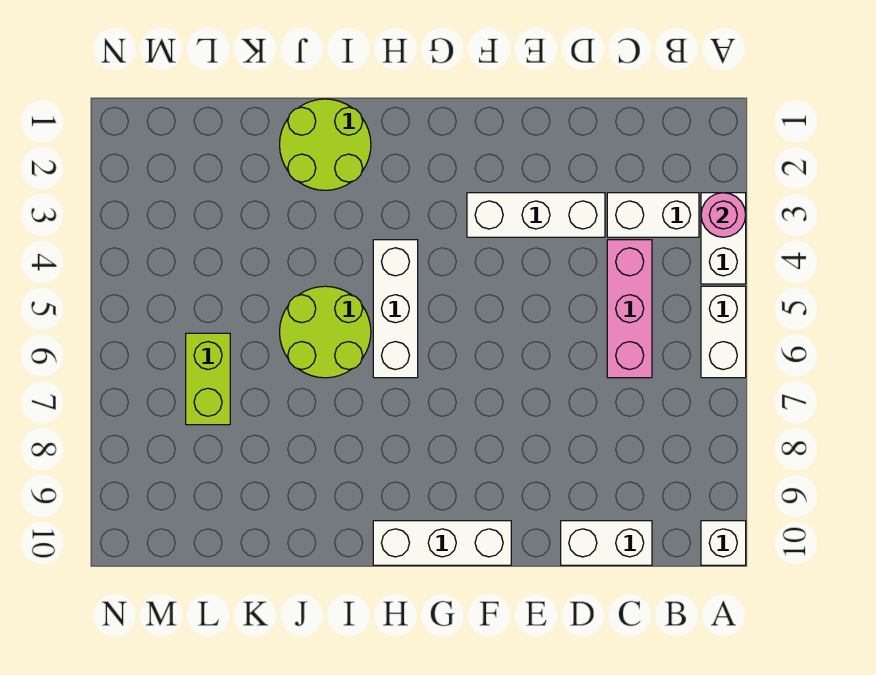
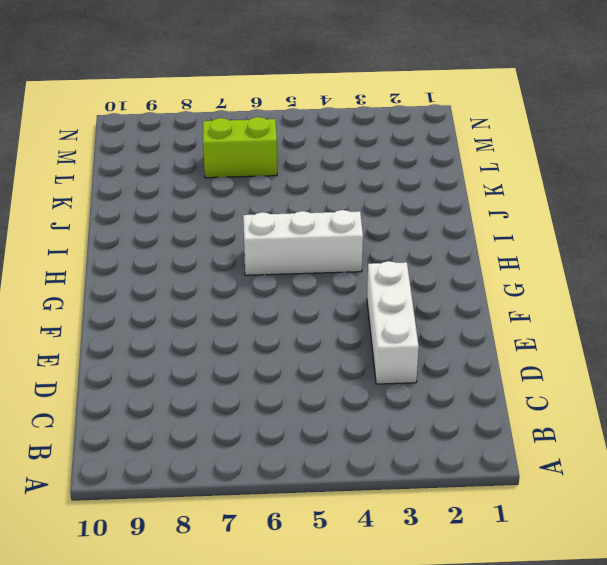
none -> white brick A3:A4 level 1
none -> white brick A5:A6 level 1
none -> white brick A10 level 1

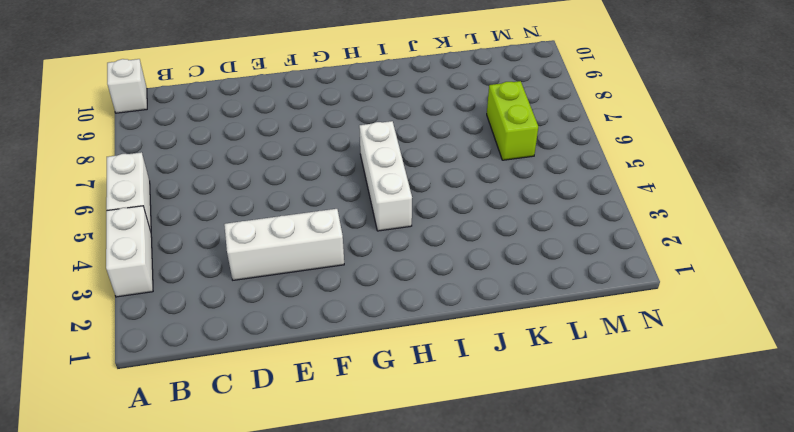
none -> white brick B3:C3 level 1
none -> pink brick C4:C6 level 1
none -> white brick C10:D10 level 1

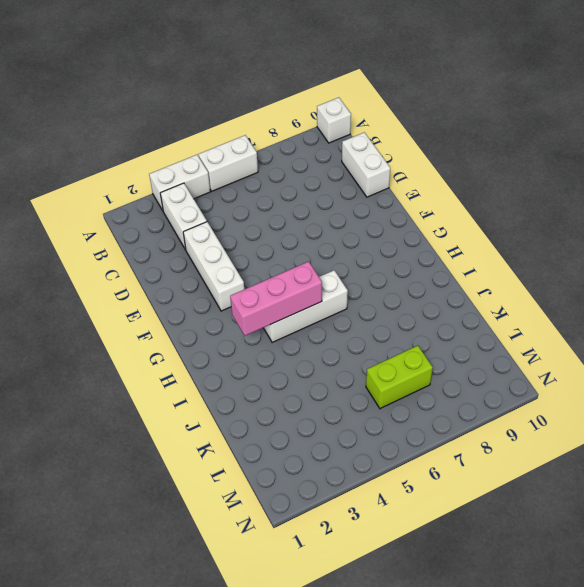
pink brick H3:H5 level 2 -> pink brick C4:C6 level 1
none -> white brick F10:H10 level 1
none -> lime round brick I1:J2 level 1
none -> lime round brick I5:J6 level 1

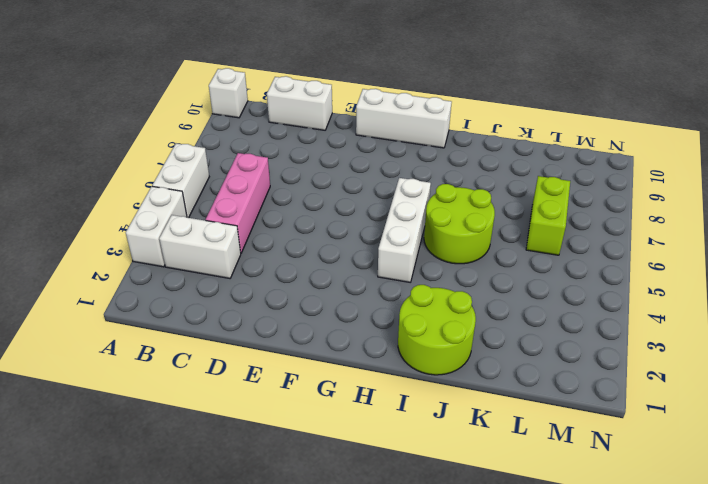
none -> white brick D3:F3 level 1
none -> pink round brick A3 level 2

